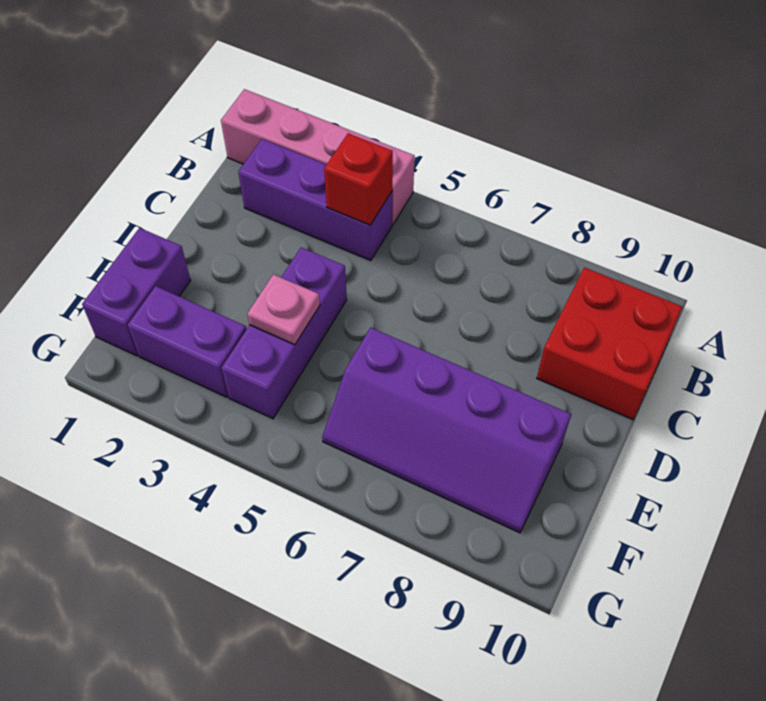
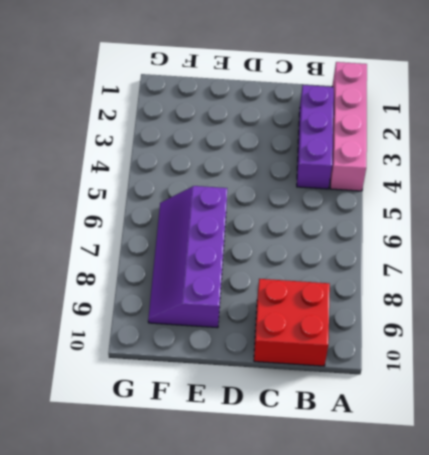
none -> purple brick D4:F4 level 1
none -> purple brick E1:F1 level 1

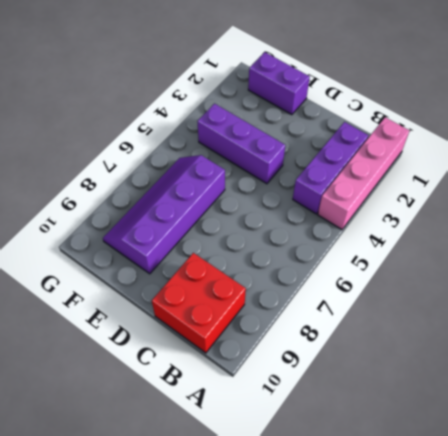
none -> purple brick F2:F3 level 1
none -> red brick B4 level 2

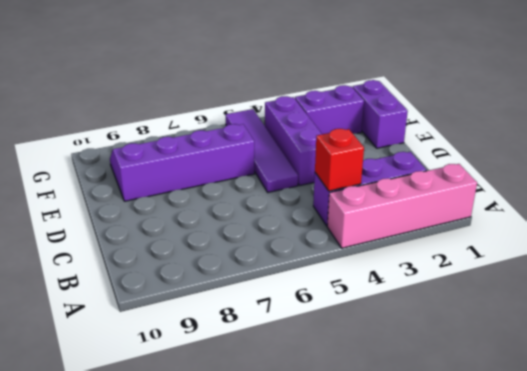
purple tile D5:G5 level 1 -> none
none -> red brick B9:C10 level 1
none -> pink plate E4 level 2

